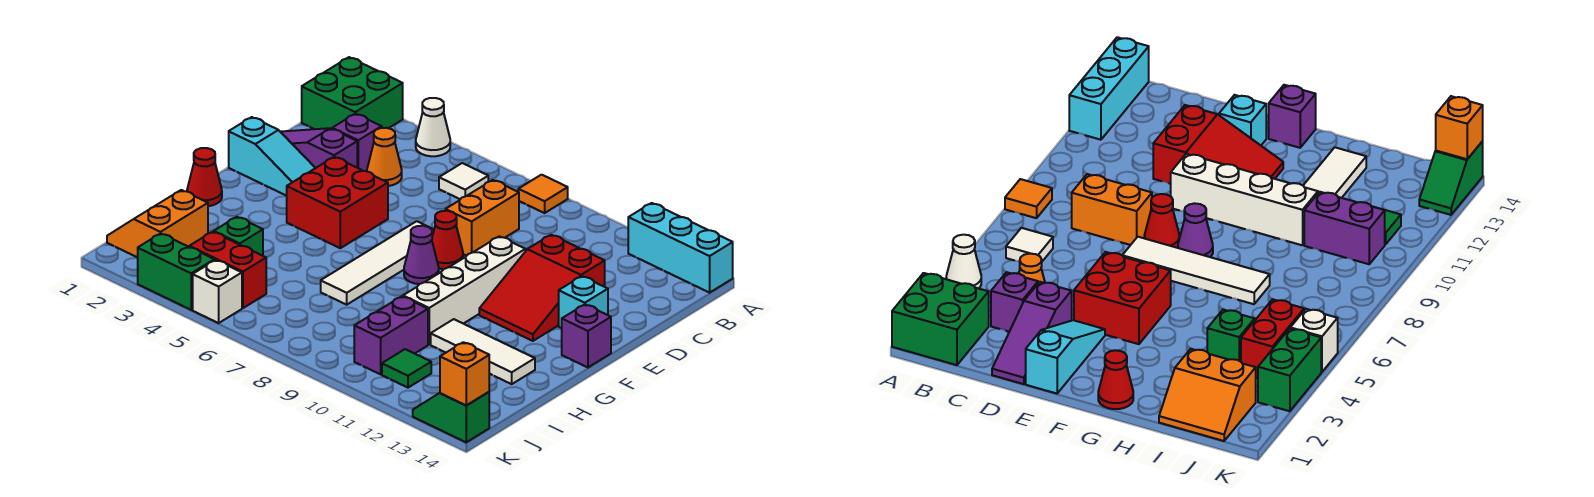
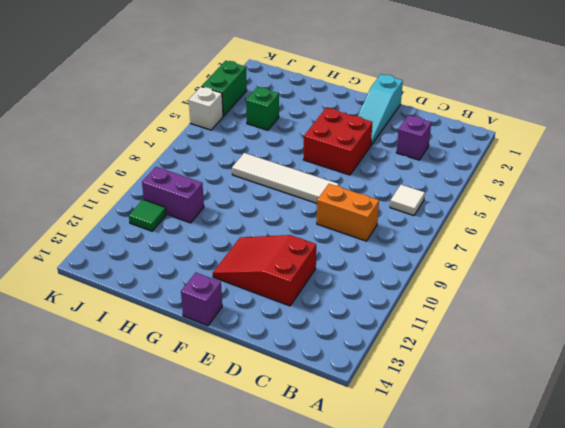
none -> green brick A1:B2 level 1
none -> white cone A4 level 1
none -> orange tile A8 level 1

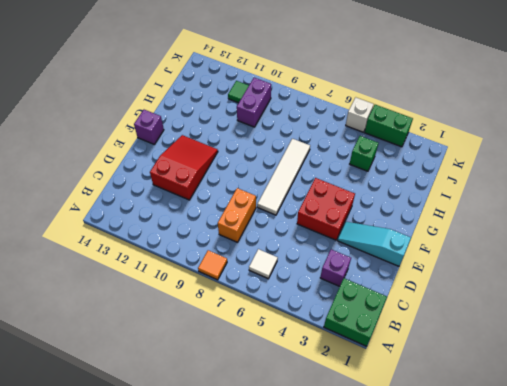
none -> white cone A4 level 1
none -> cyan brick A12:A14 level 1
none -> orange cone C4 level 1

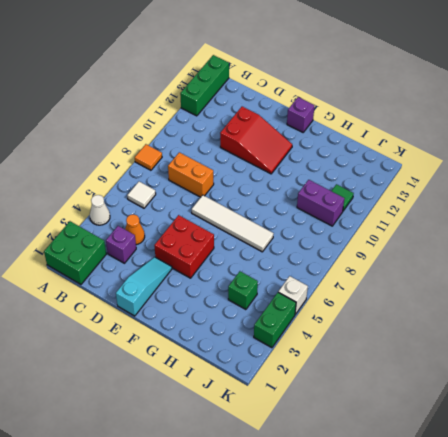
green brick A12:A14 level 1 -> cyan brick A12:A14 level 1
none -> purple slope D1:D3 level 1 top 3
none -> red cone E8 level 1
none -> white brick E10:H10 level 1

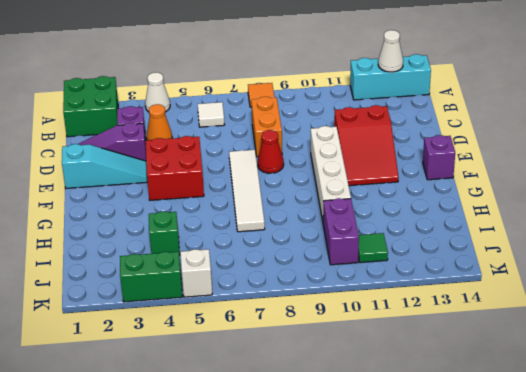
white cone A13 level 2 -> none
none -> cyan brick E13 level 1
none -> purple cone F8 level 1
none -> red cone G1 level 1

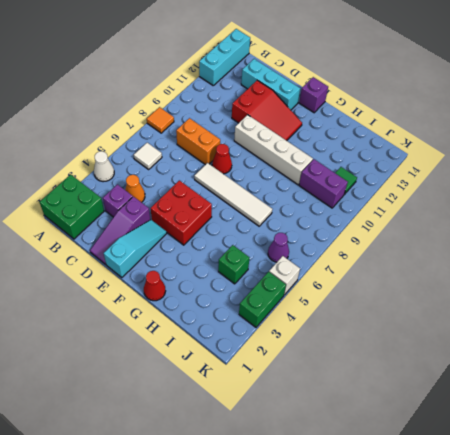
cyan brick C13:E13 level 1 -> cyan brick E13 level 1
purple cone J6 level 1 -> purple cone F8 level 1
none -> white tile H11:H13 level 1
none -> orange slope I1:J2 level 1 top 2
none -> red brick J4:J5 level 1

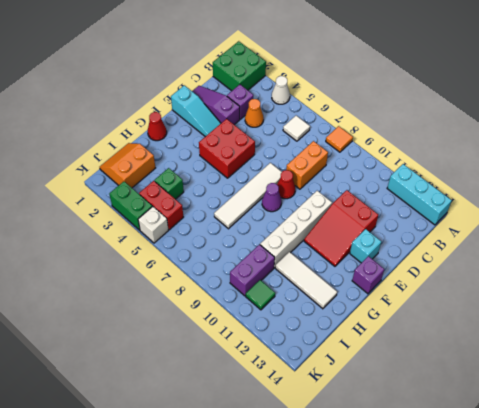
none -> green slope K13:K14 level 1 top 14
none -> orange brick K14 level 2

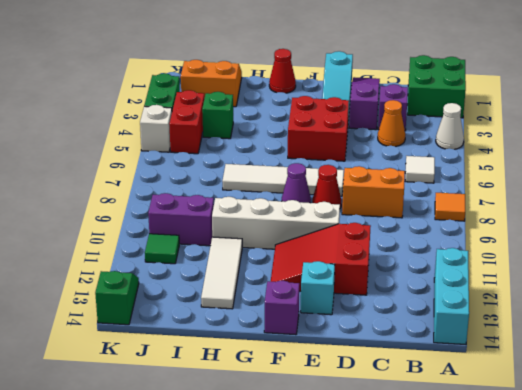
none -> orange brick K14 level 2

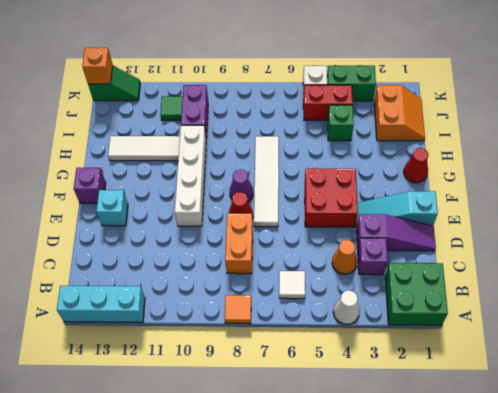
none -> red slope D11:F12 level 1 top D

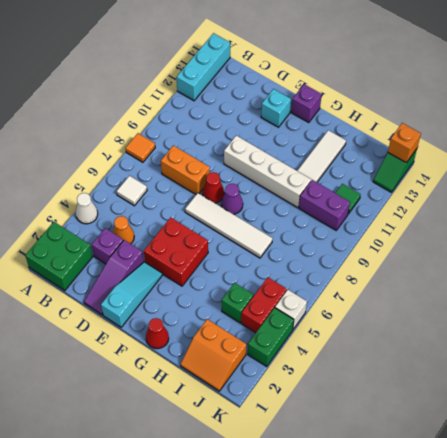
none -> red slope D11:F12 level 1 top D

